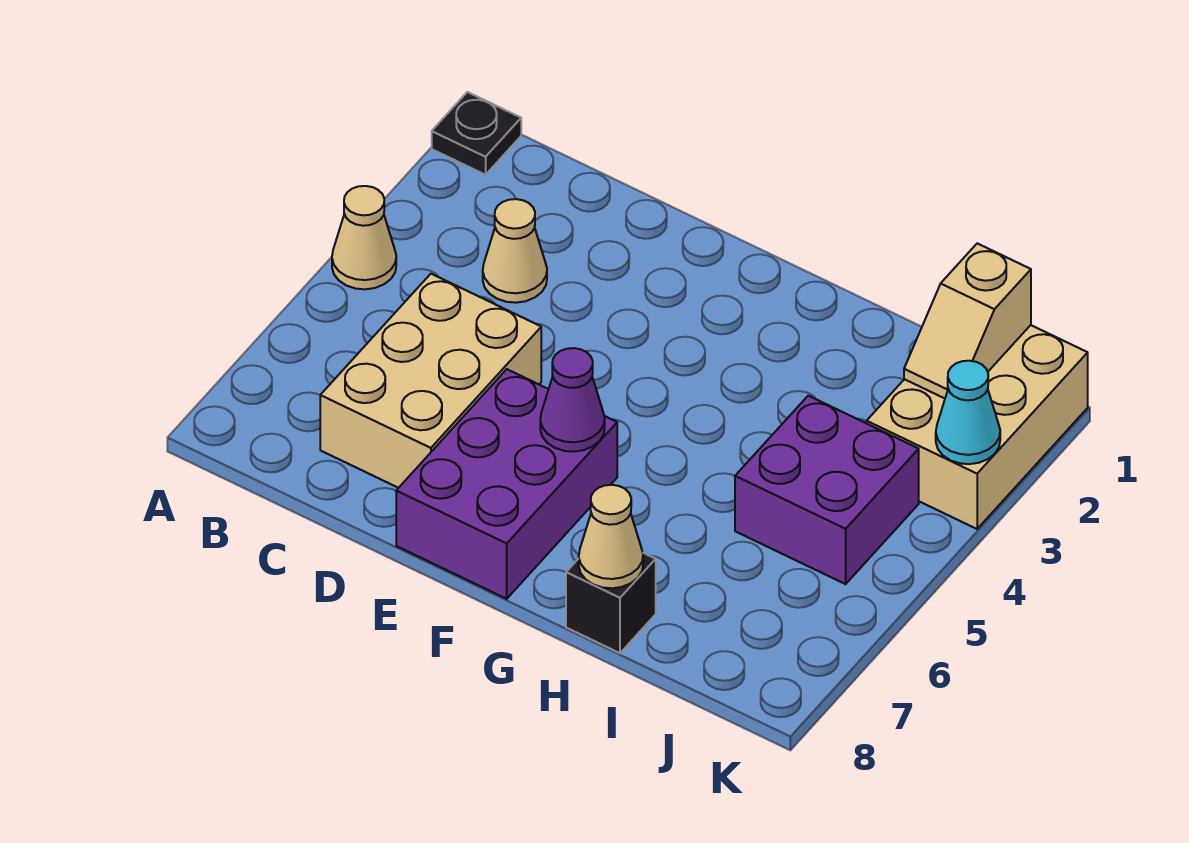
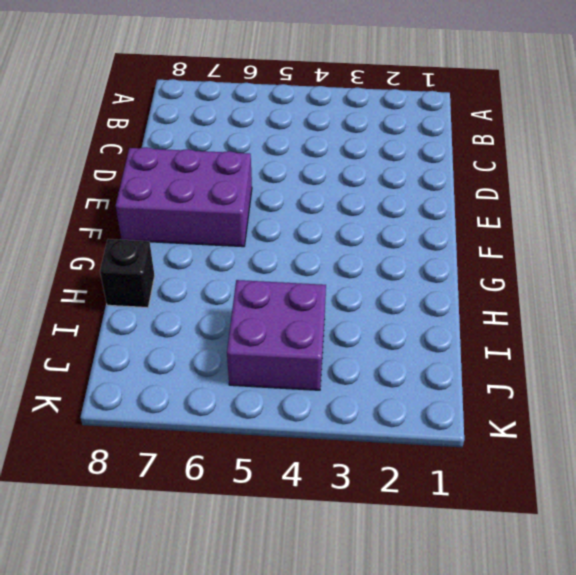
none -> black plate A1 level 1
none -> tan cone A4 level 1
none -> tan cone C3 level 1

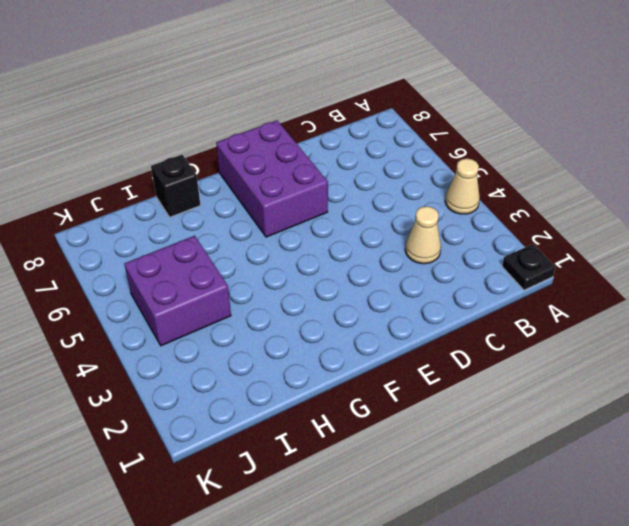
none -> tan brick C5:D7 level 1
none -> tan brick J1:K3 level 1
none -> purple cone F6 level 2

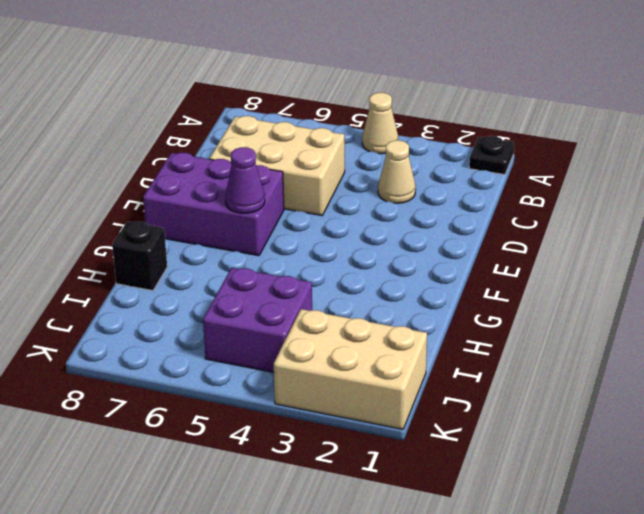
none -> tan cone H8 level 2
none -> tan slope J1:J2 level 2 top 1
none -> cyan cone K3 level 2

